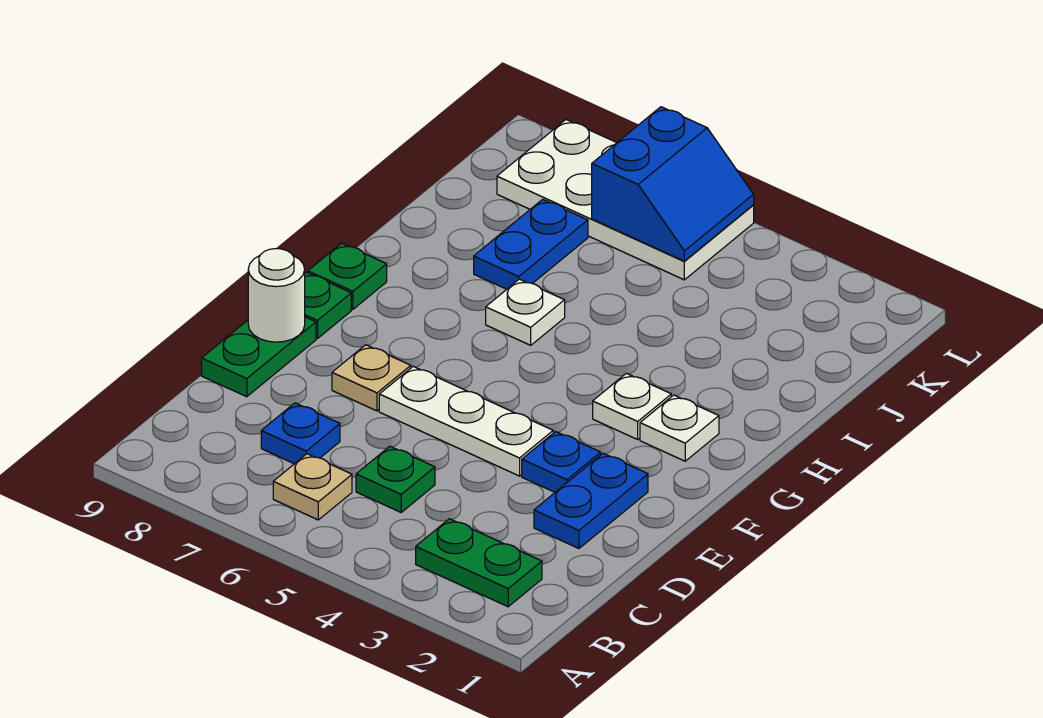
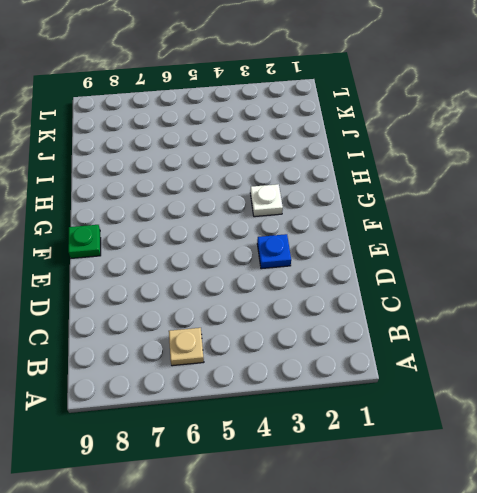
none -> green plate B2:B3 level 1
none -> green plate C5 level 1
none -> blue plate C7 level 1

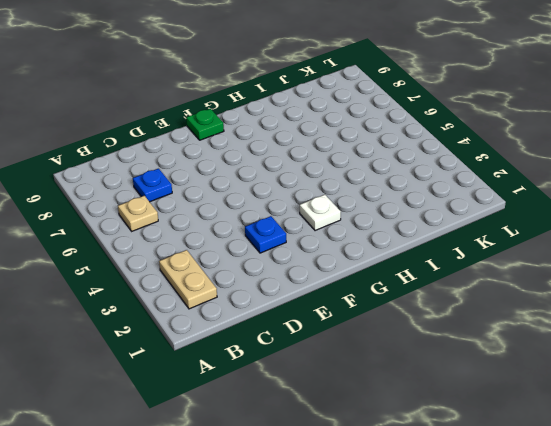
tan plate B2:B3 level 1 -> green plate B2:B3 level 1
none -> green plate C5 level 1
none -> blue plate D2:E2 level 1
none -> green plate D9:E9 level 1

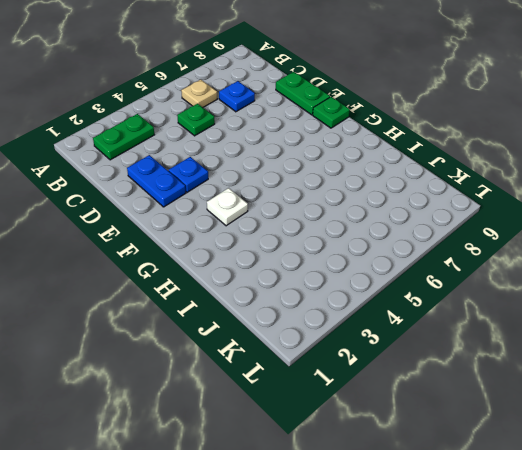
none -> white plate E4:E6 level 1
none -> tan plate E7 level 1
none -> white plate G2 level 1

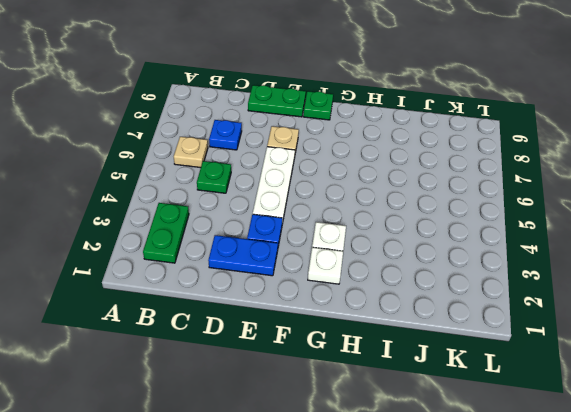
none -> green plate G9 level 1
none -> white plate H6 level 1
none -> blue plate I7:J7 level 1

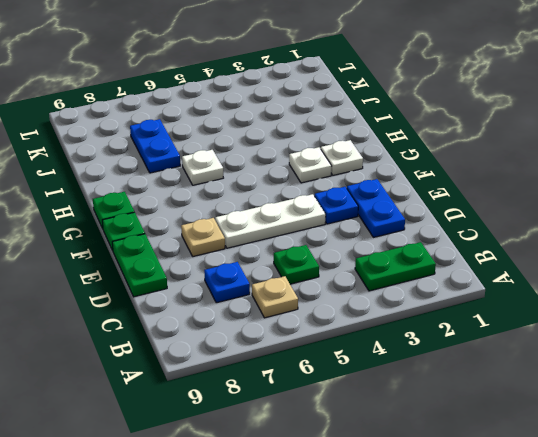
none -> white plate K5:L8 level 1
none -> white round brick E9 level 2
none -> blue slope K5:L6 level 2 top 6

